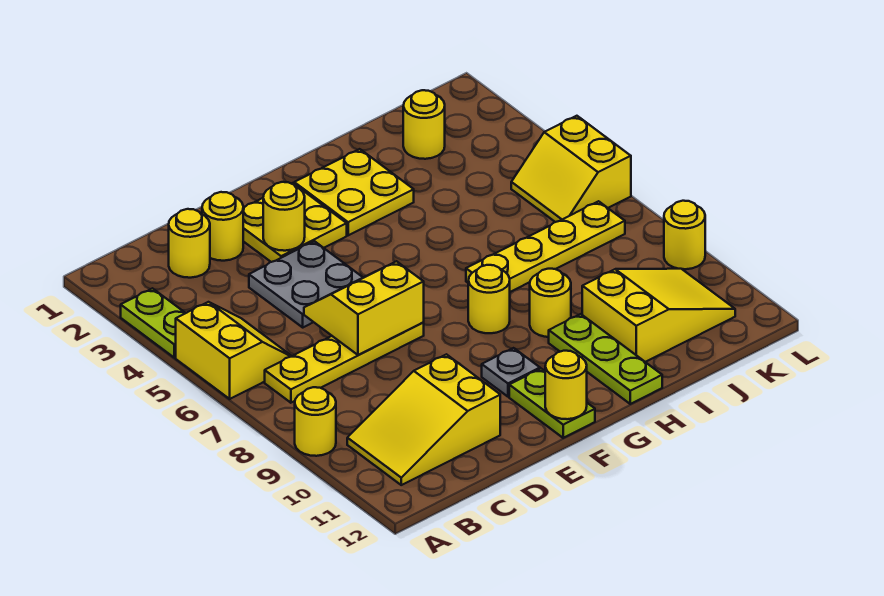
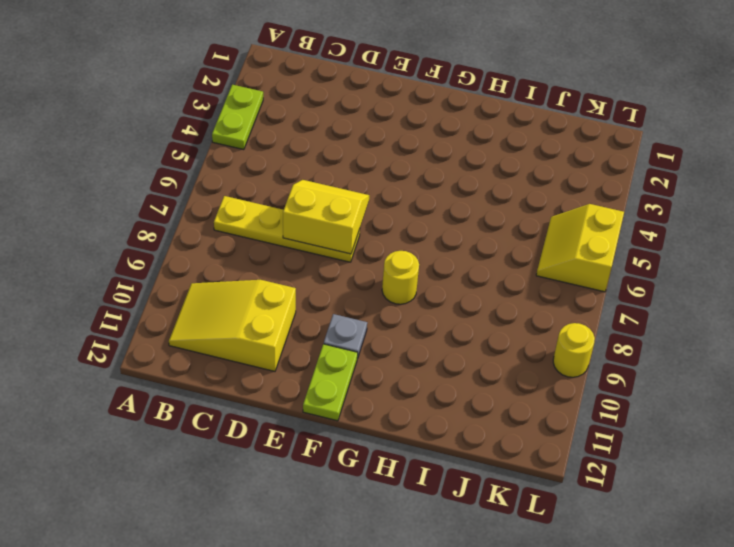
none -> yellow slope A5:B6 level 1 top A
none -> yellow round brick A9 level 1
none -> yellow round brick C2 level 1

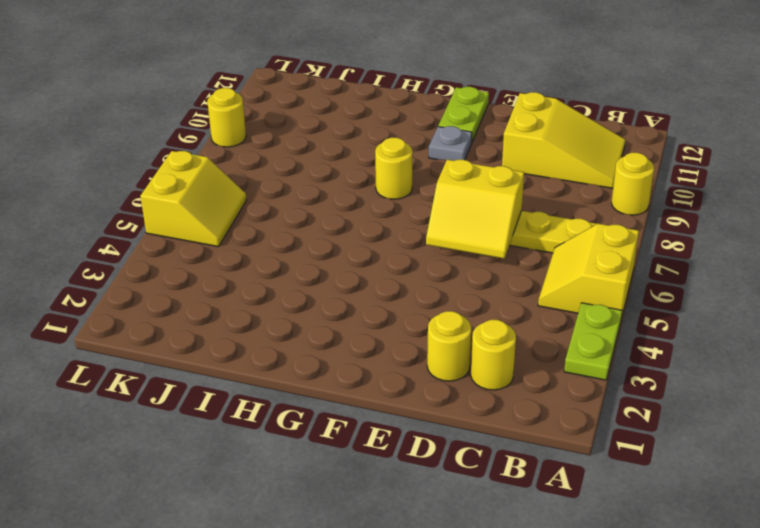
none -> grey plate D4:E5 level 1
none -> yellow plate E2:F3 level 1
none -> yellow plate G2:H3 level 1

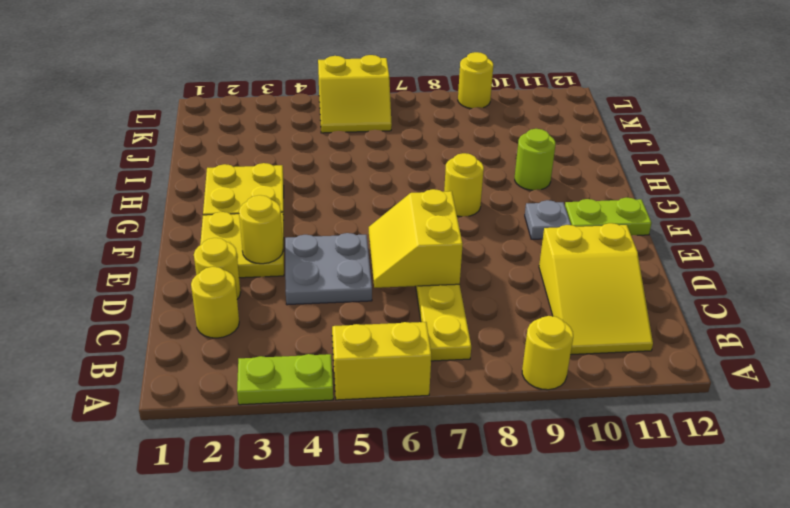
lime round brick H10 level 1 -> lime plate H10:H12 level 1
none -> yellow plate H7:K7 level 1
none -> yellow round brick H9 level 1
none -> yellow slope I10:K11 level 1 top I

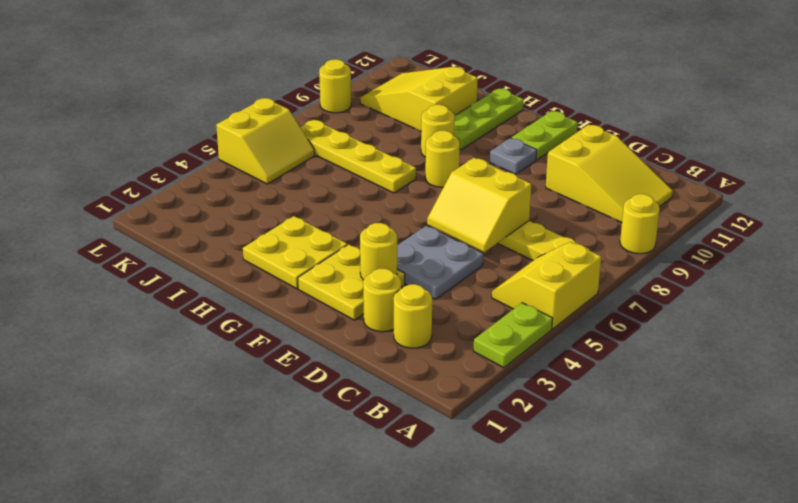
none -> yellow round brick J2 level 1
none -> yellow round brick F12 level 2

